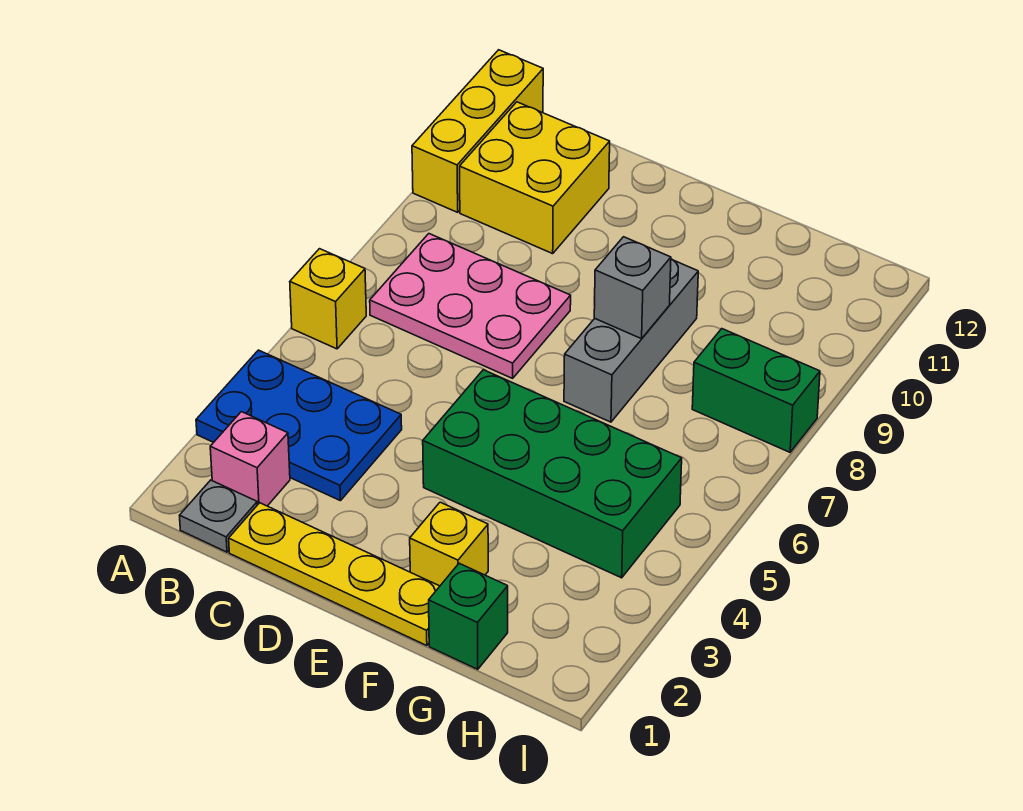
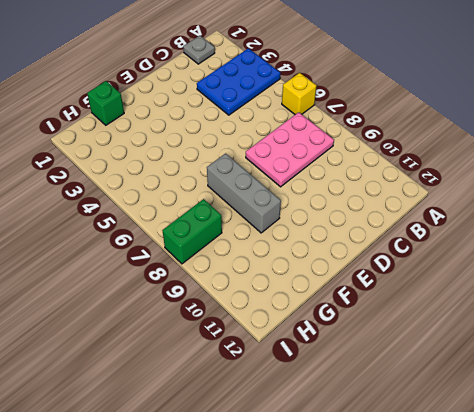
none -> yellow brick A10:A12 level 1
none -> pink brick B2 level 1
none -> yellow brick B10:C11 level 1

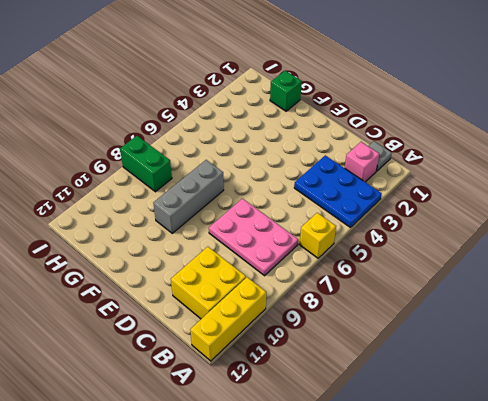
none -> yellow plate C1:F1 level 1
none -> green brick E4:H5 level 1
none -> yellow brick F2 level 1

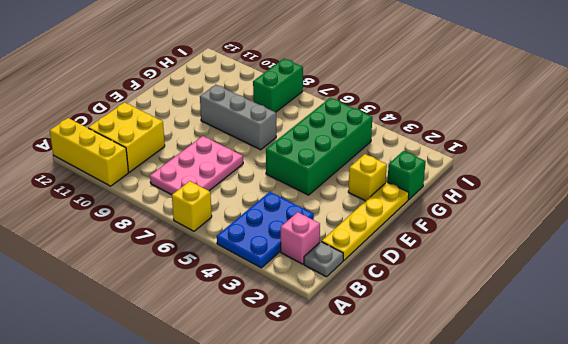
none -> grey brick F8 level 2

